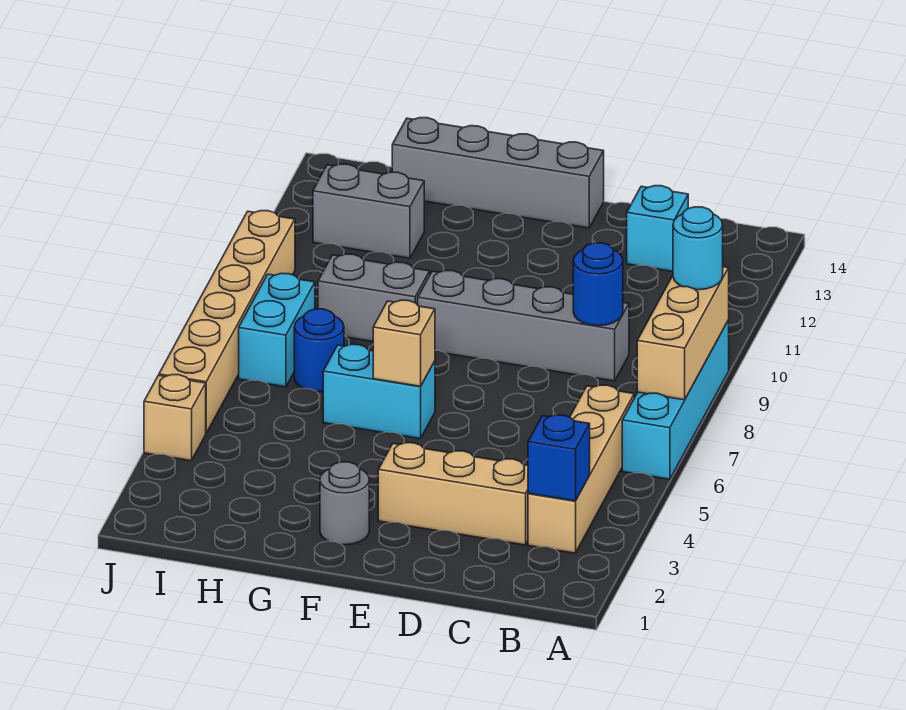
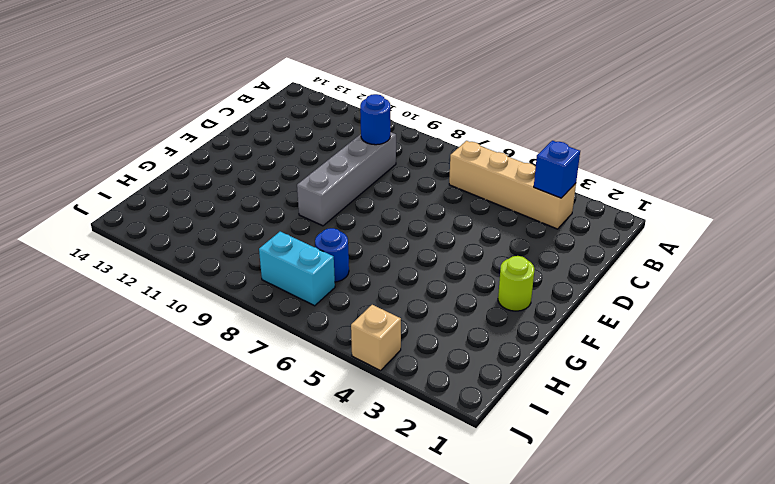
lime round brick F2 level 1 -> grey round brick F2 level 1
none -> cyan brick A6:A9 level 1
none -> tan brick C3:E3 level 1
none -> cyan brick C13 level 1

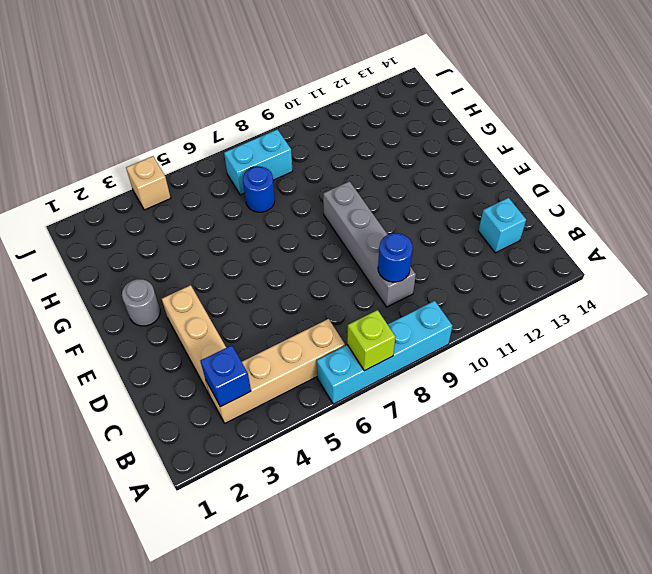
lime brick A7 level 2 -> tan brick A7:A9 level 2
none -> grey brick E14:H14 level 1
none -> cyan brick F6:G6 level 1
none -> grey brick G9:H9 level 1

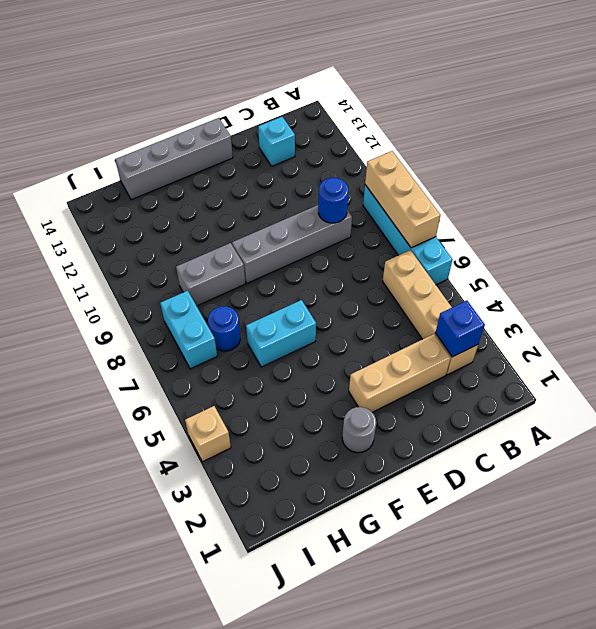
none -> grey brick H12:I12 level 1
none -> tan brick J5:J10 level 1
none -> tan brick F6 level 2

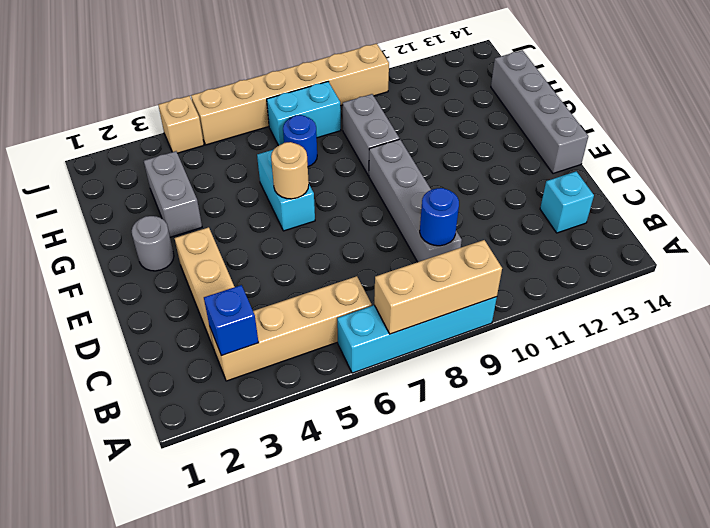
tan round brick F6 level 2 -> tan brick F6 level 2
grey brick G3:H3 level 1 -> grey brick H12:I12 level 1
none -> cyan round brick A9 level 3

